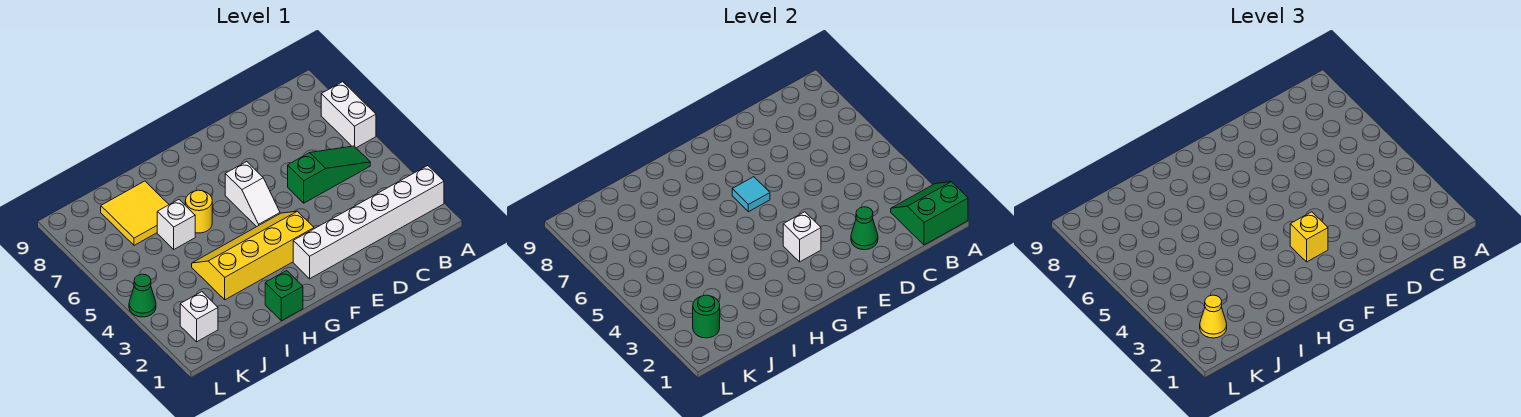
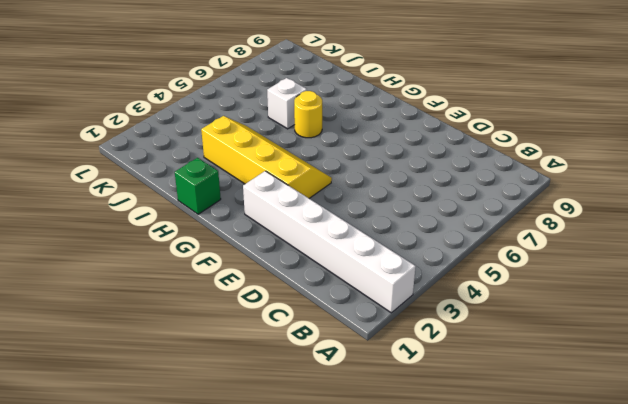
none -> white brick A6:A7 level 1
none -> green slope B5:D5 level 1 top D
none -> white slope F5:F6 level 1 top 6

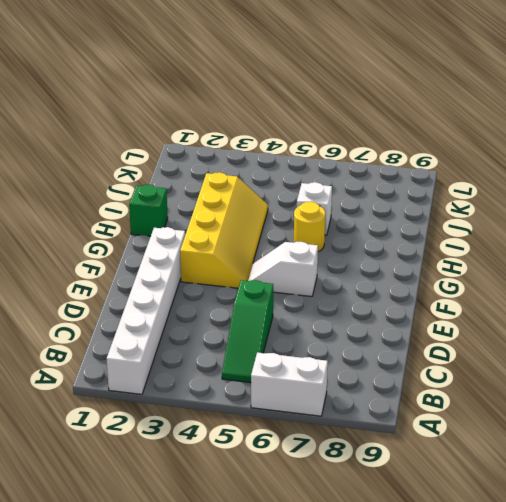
none -> yellow tile I7:J8 level 1
none -> white brick K2 level 1
none -> green cone L4 level 1

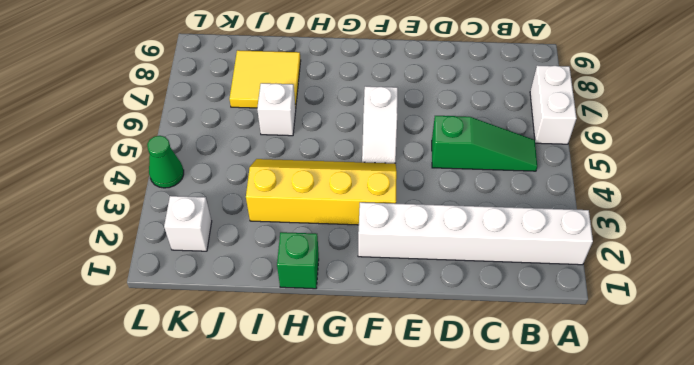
none -> yellow round brick H6 level 1
none -> green slope A1:B2 level 2 top 1
none -> green cone D2 level 2

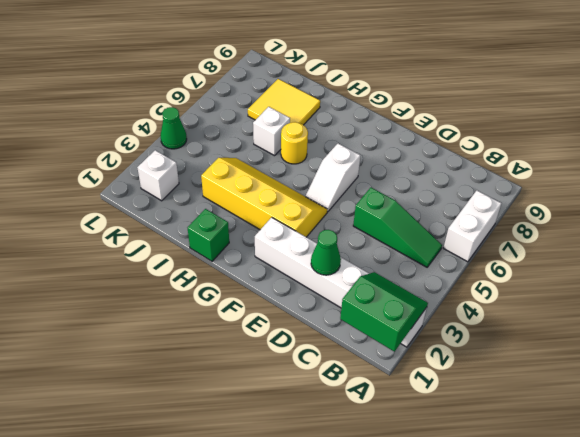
none -> white brick F3 level 2
none -> cyan tile F6 level 2
none -> green round brick K2 level 2

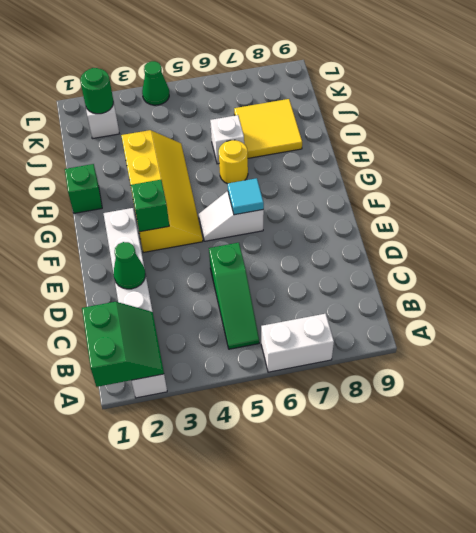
green brick F3 level 2 -> white brick F3 level 2
none -> yellow brick F3 level 3
none -> yellow cone K2 level 3

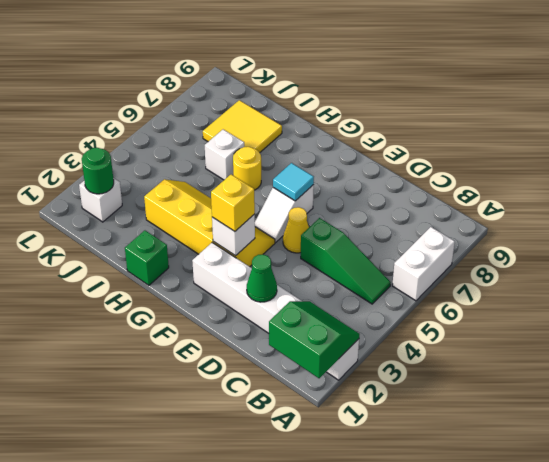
yellow cone E5 level 1 -> yellow cone K2 level 3
none -> green cone L4 level 1

